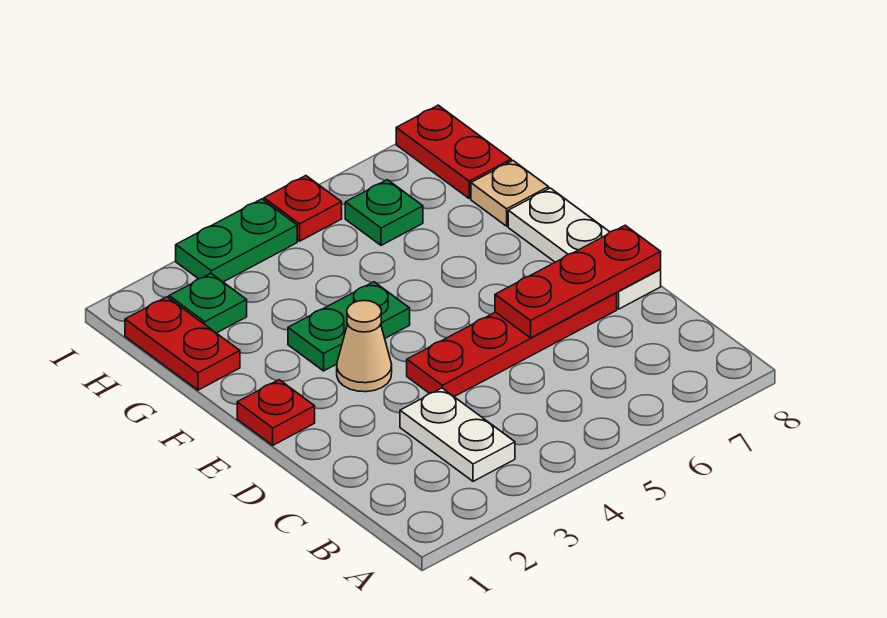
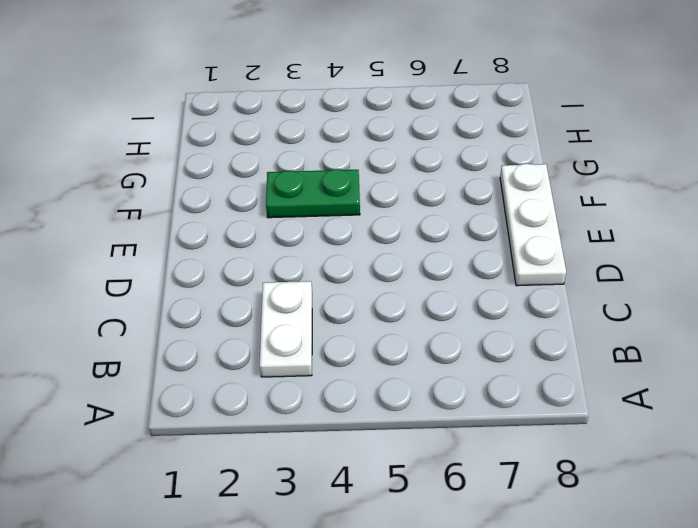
none -> red plate D4:D7 level 1
none -> red plate E1 level 1
none -> tan cone E3 level 1

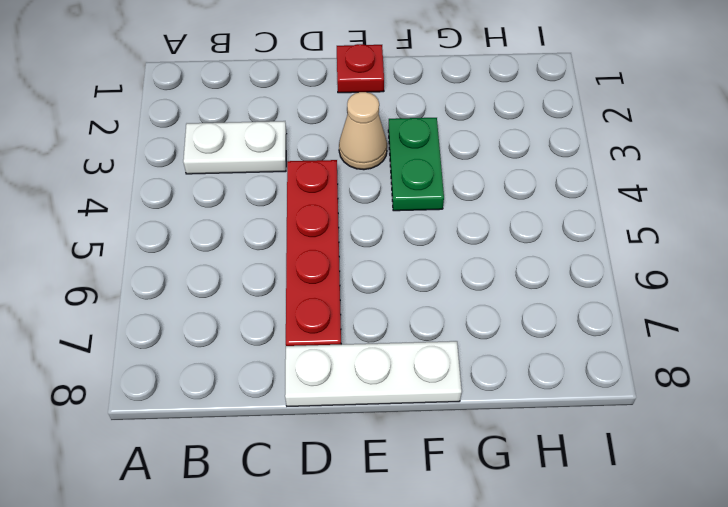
none -> red plate G1:H1 level 1
none -> tan plate G8 level 1
none -> green plate H2 level 1

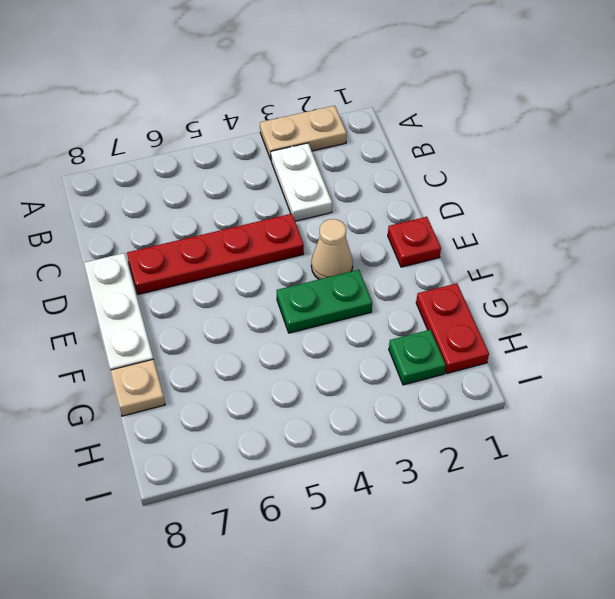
tan plate A2:A3 level 1 -> none
none -> green plate H6 level 1
none -> red plate H8:I8 level 1
none -> green plate I3:I4 level 1

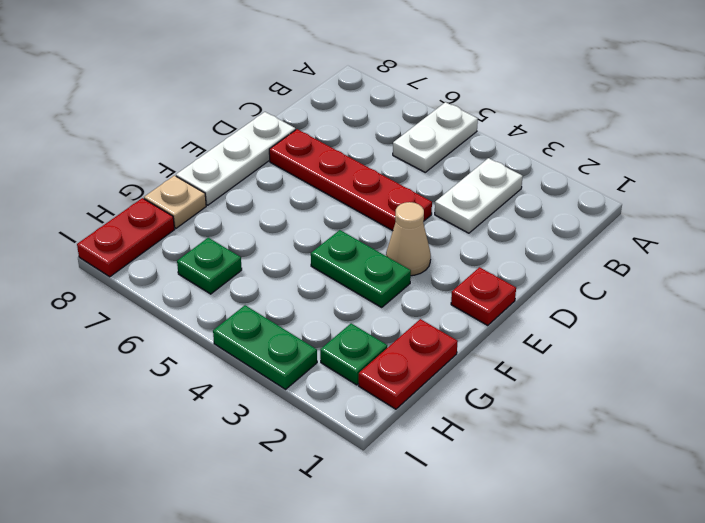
white plate A5:B5 level 1 -> none
none -> red plate I5 level 1
none -> red plate D6:D8 level 2

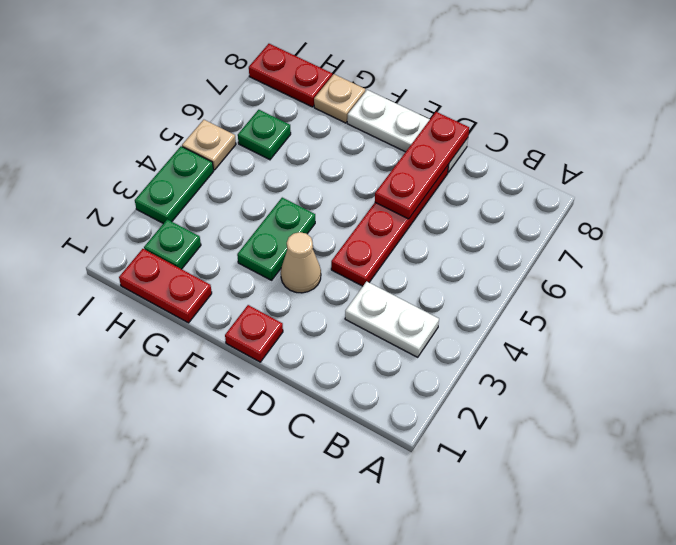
tan plate I5 level 1 -> red plate I5 level 1

